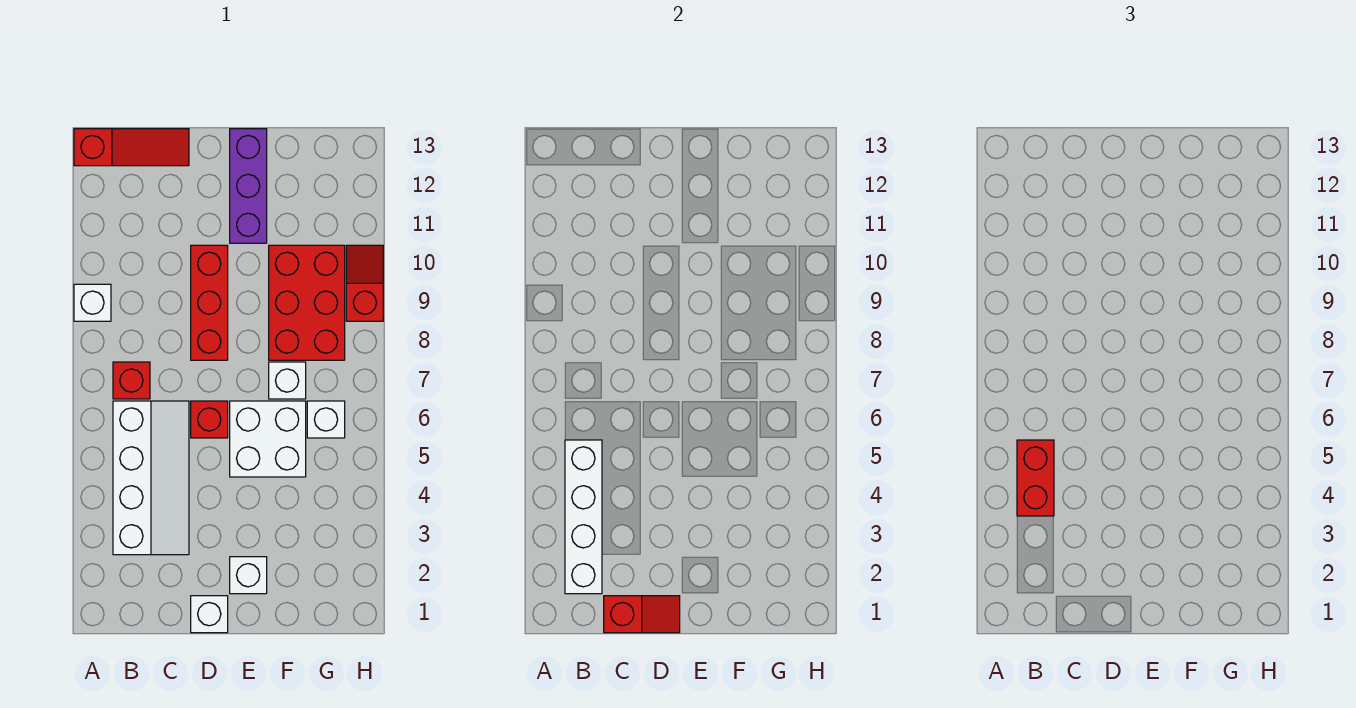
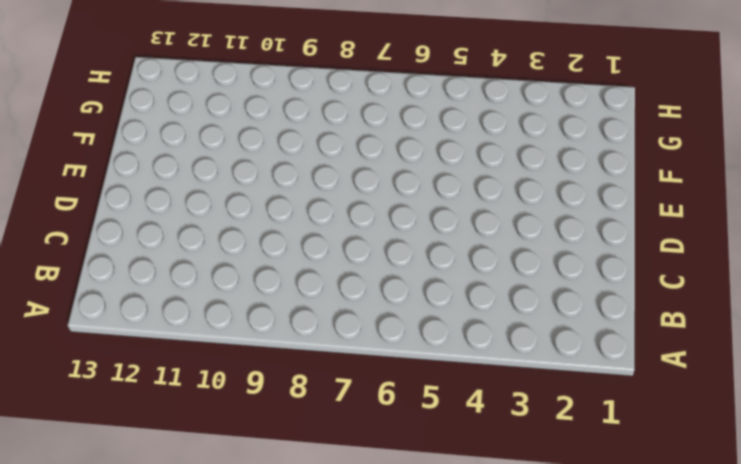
none -> white brick A9 level 1
none -> red slope A13:C13 level 1 top A
none -> white slope B3:C6 level 1 top B

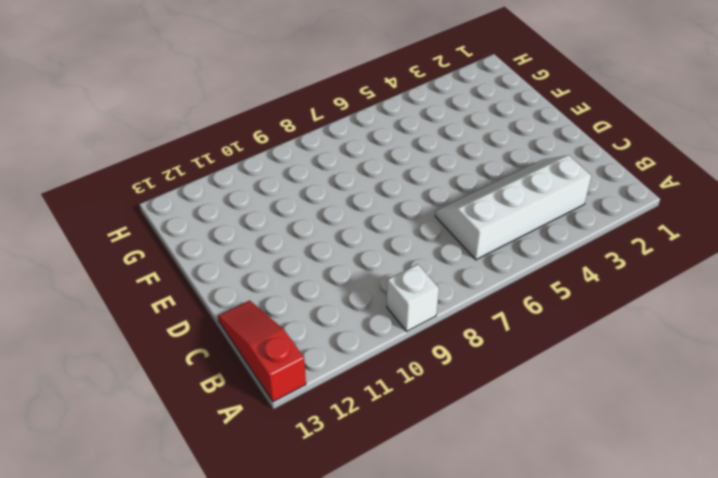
none -> red brick B7 level 1
none -> white brick D1 level 1
none -> red brick D6 level 1

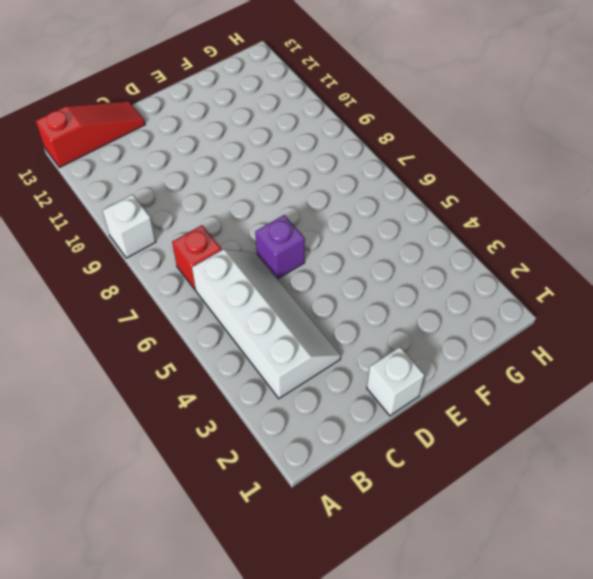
purple brick D6 level 1 -> red brick D6 level 1
none -> red brick D8:D10 level 1
none -> white brick E2 level 1
none -> white brick E5:F6 level 1

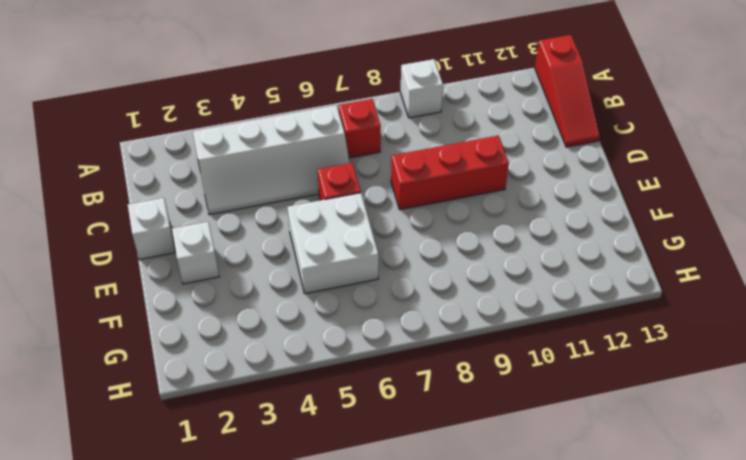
none -> purple brick E11:E13 level 1
none -> white brick F7 level 1
none -> red brick F8:G10 level 1

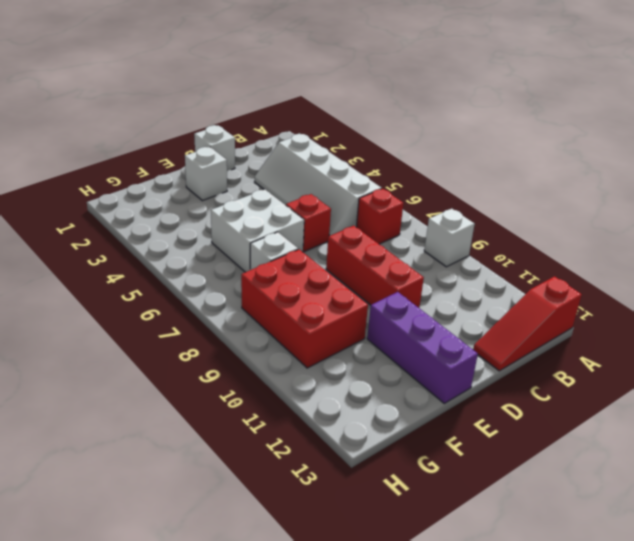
none -> white brick G6 level 1
none -> red slope H9:H10 level 1 top 9
none -> white brick B2:B5 level 2

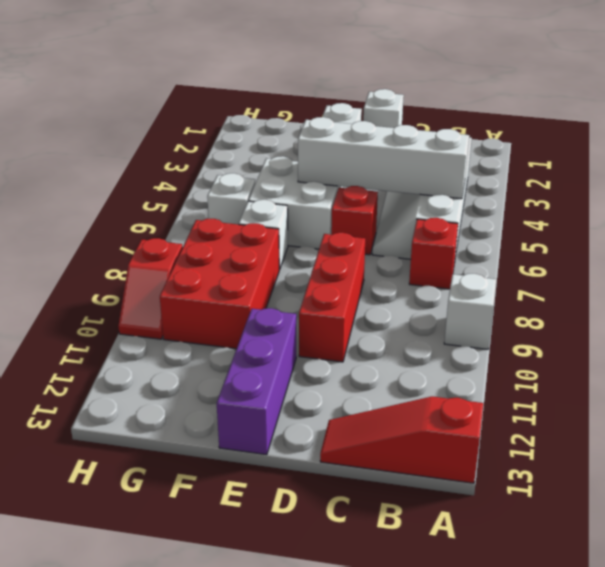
white brick B5:E5 level 2 -> white brick B2:B5 level 2
none -> red slope C1:D1 level 2 top C
none -> red brick B4:B5 level 3

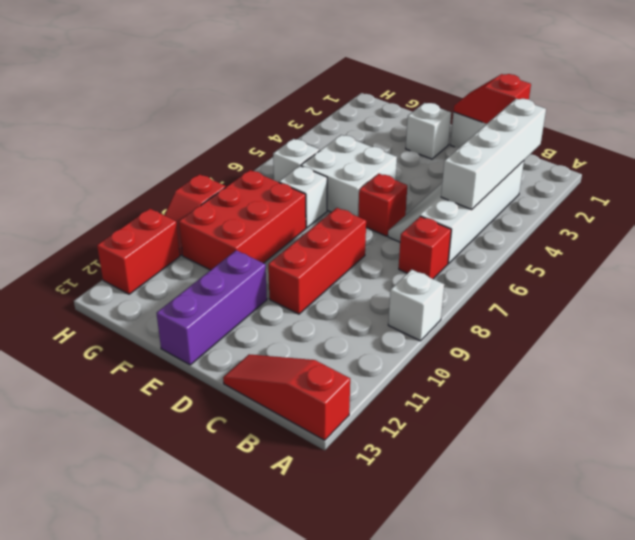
red brick H11:H12 level 1 -> red brick B4:B5 level 3

